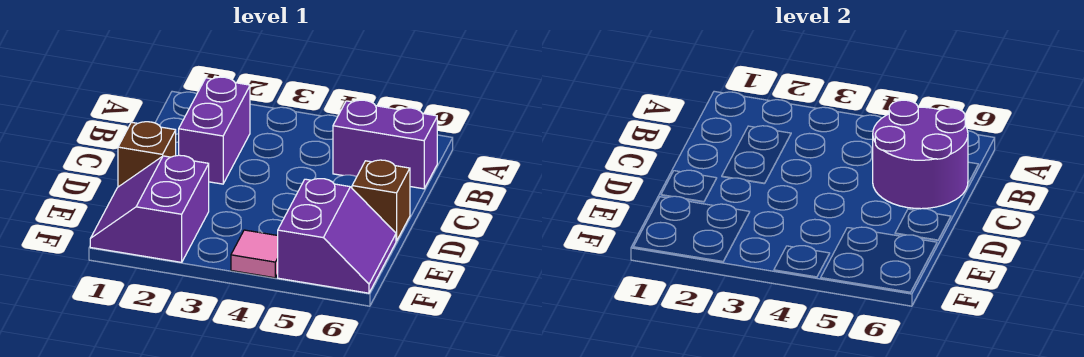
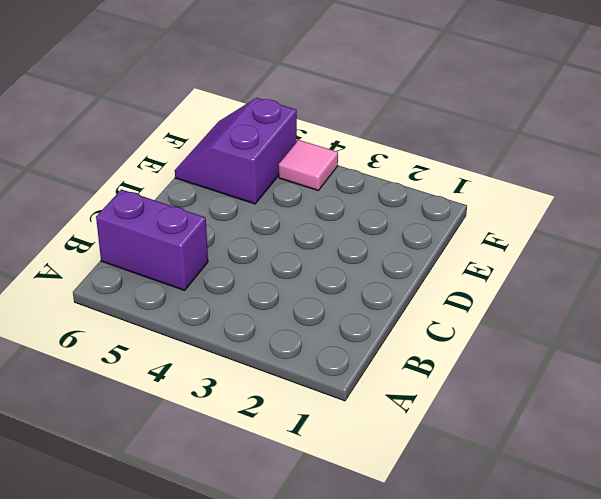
none -> purple brick B2:C2 level 1
none -> brown brick D1 level 1

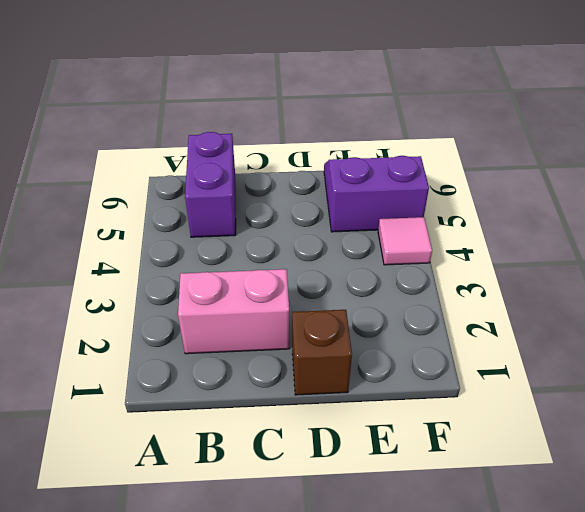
pink brick B2:C2 level 1 -> purple brick B2:C2 level 1
none -> brown brick D6 level 1
none -> purple slope E1:F2 level 1 top 2

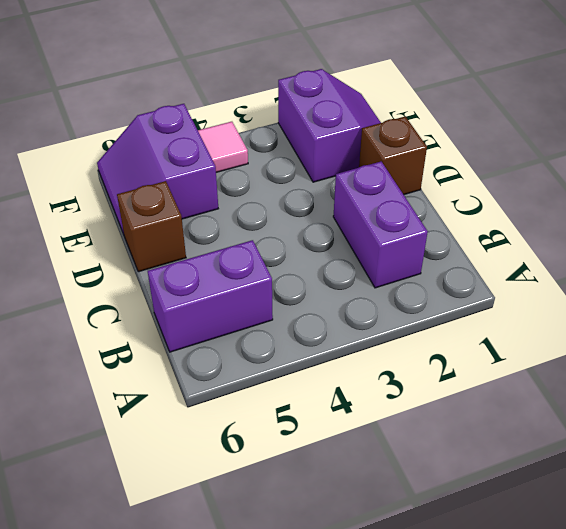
none -> purple round brick B5:C6 level 2

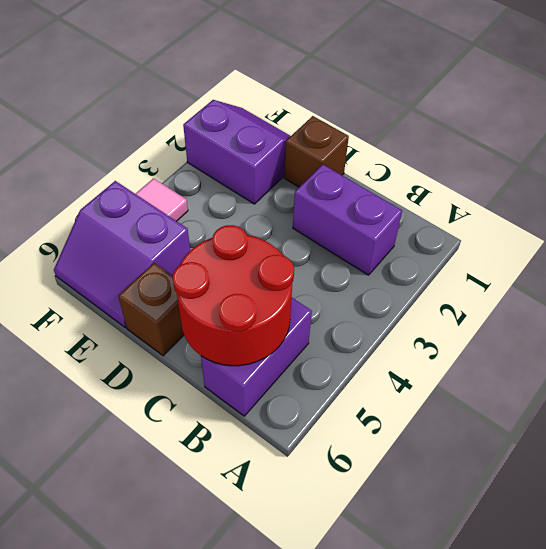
red round brick B5:C6 level 2 -> purple round brick B5:C6 level 2

